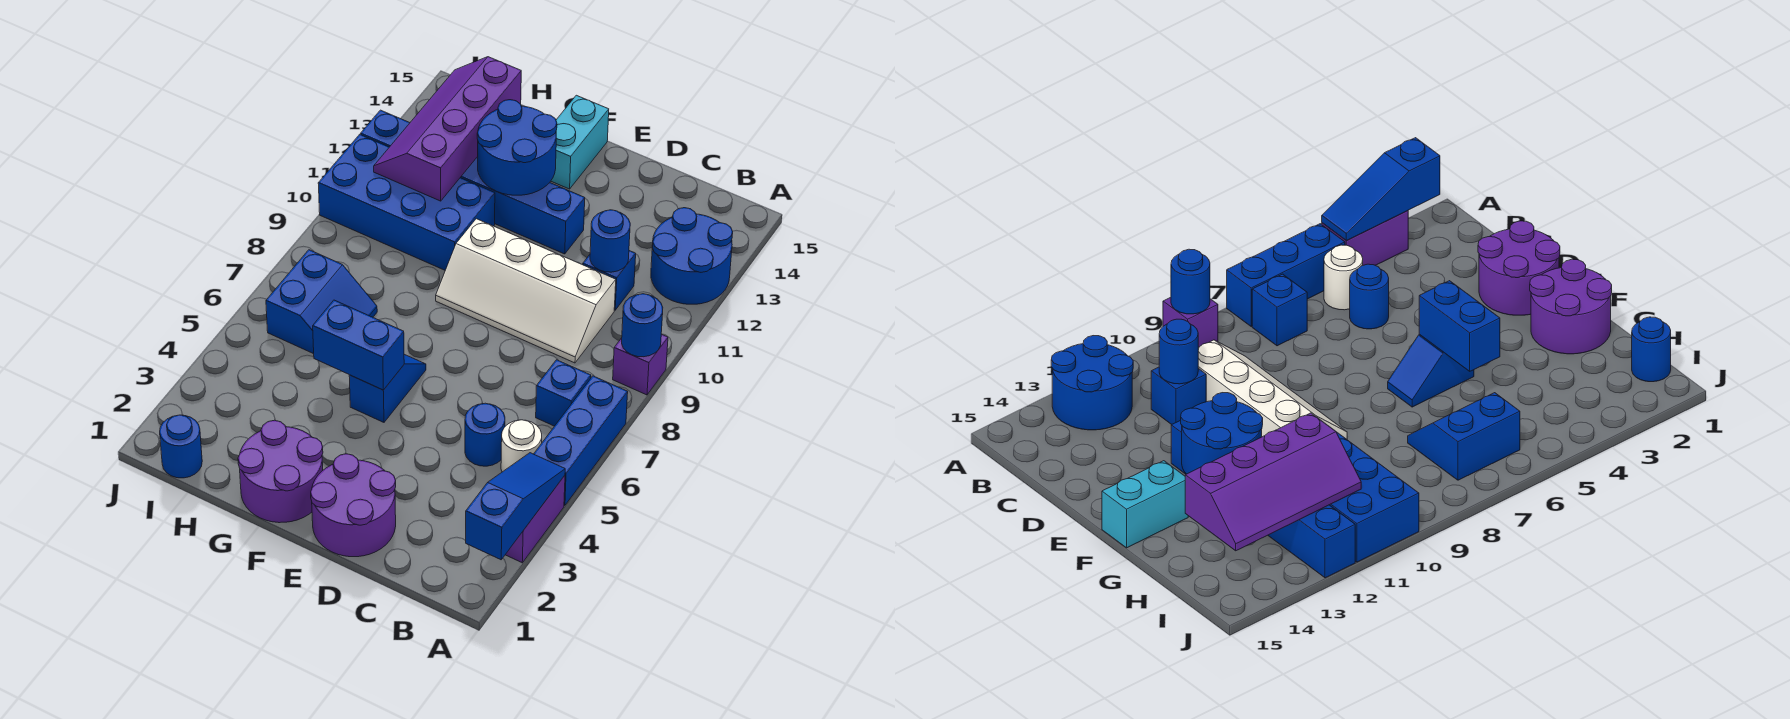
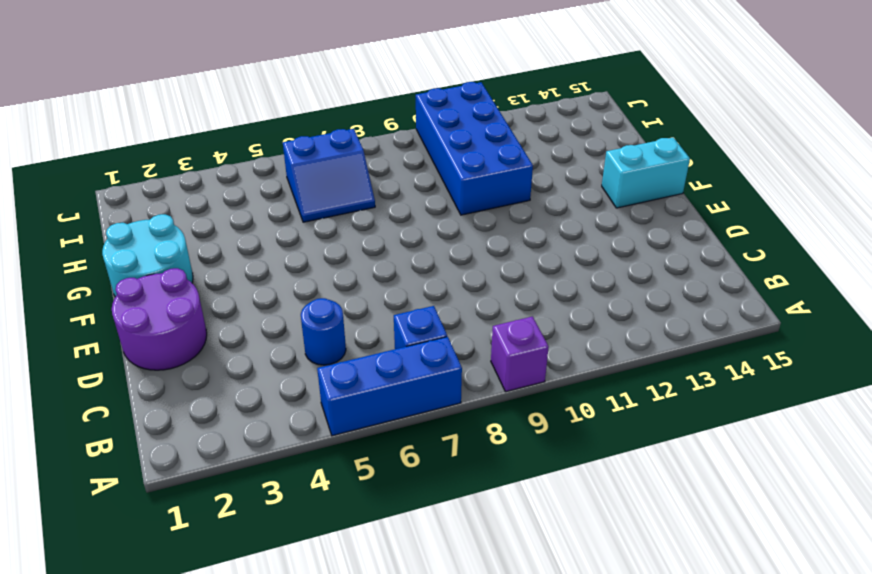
cyan round brick F1:G2 level 1 -> purple round brick F1:G2 level 1
none -> purple brick A3:A4 level 1
none -> blue round brick A12:B13 level 1
none -> white round brick B5 level 1

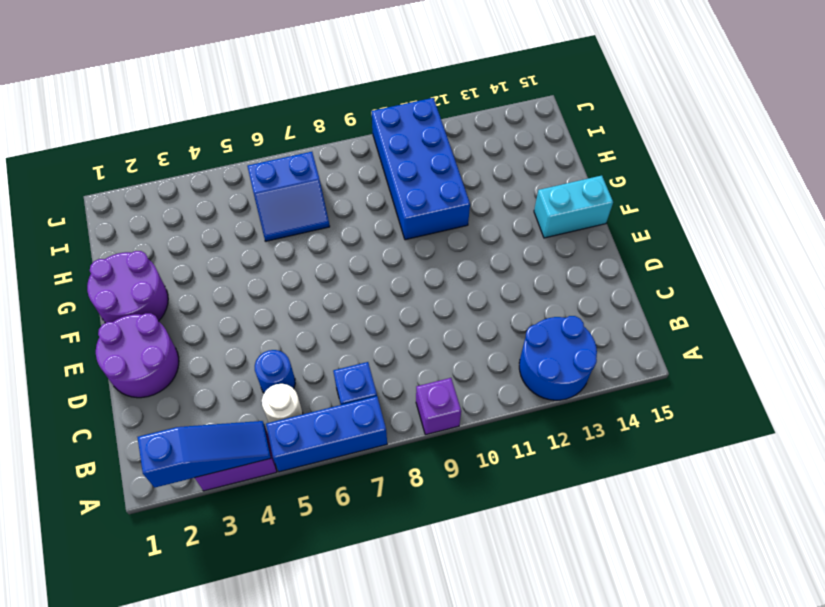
none -> white slope C9:F10 level 1 top 10
none -> blue brick C11 level 1
none -> blue brick E12:J12 level 1

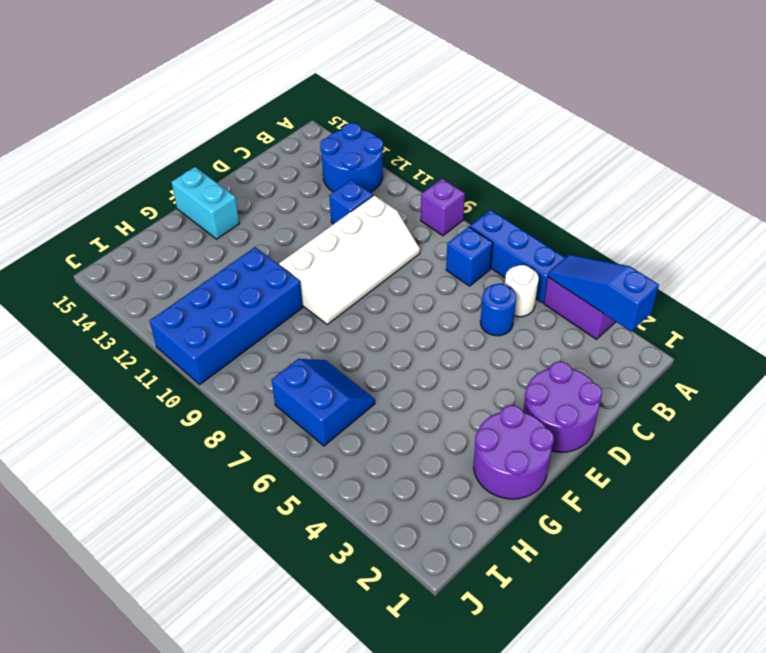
none -> blue brick E12:J12 level 1
none -> blue slope F5:F6 level 1 top 5
none -> blue round brick I1 level 1

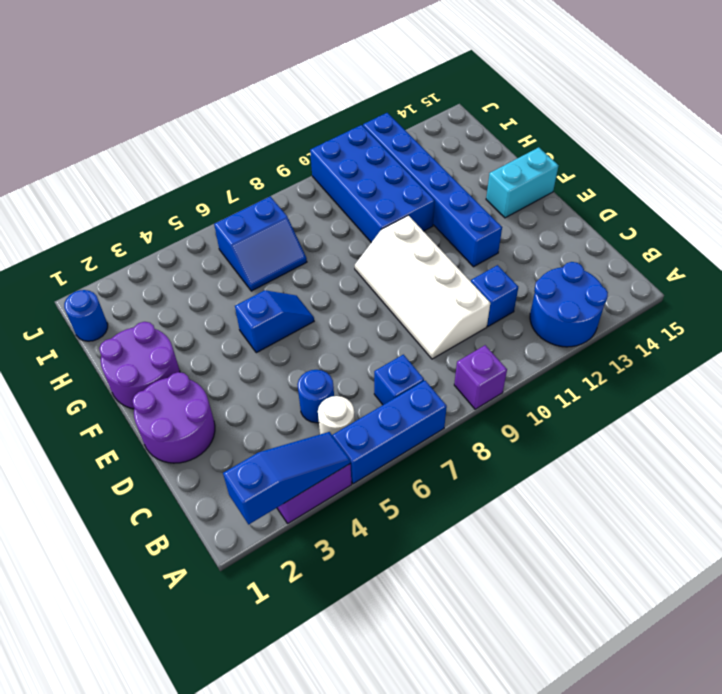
none -> blue round brick A9 level 2
none -> blue round brick C11 level 2
none -> blue brick F5:G5 level 2

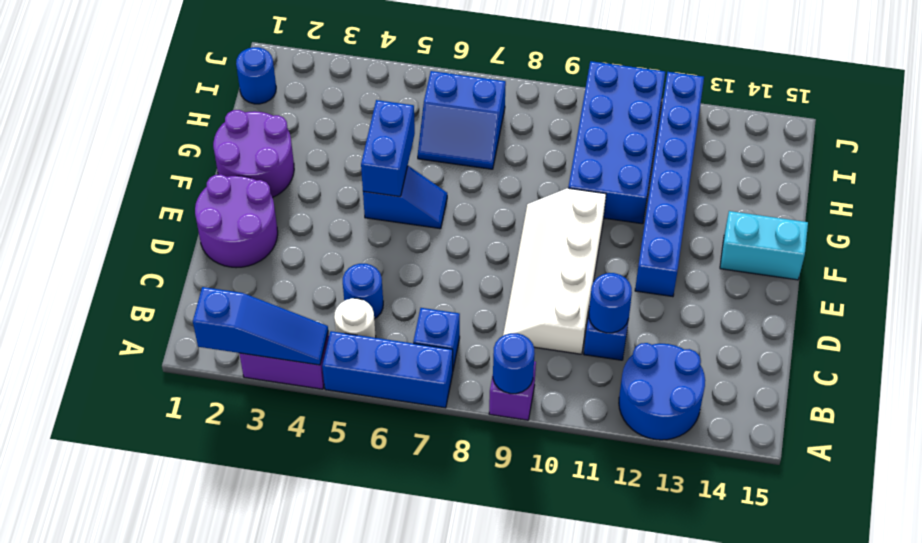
none -> blue round brick F12:G13 level 2
none -> purple slope H11:I14 level 2 top H

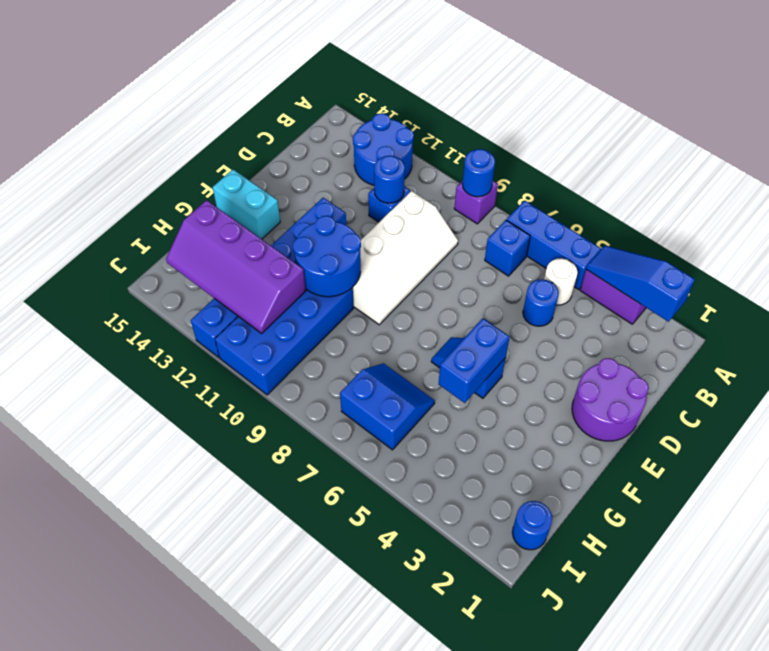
blue round brick F10:G11 level 2 -> blue round brick F12:G13 level 2
none -> purple round brick F1:G2 level 1

